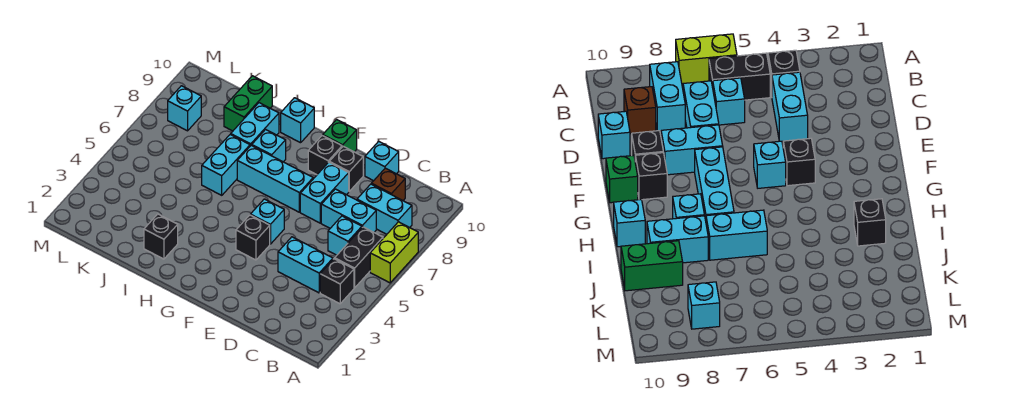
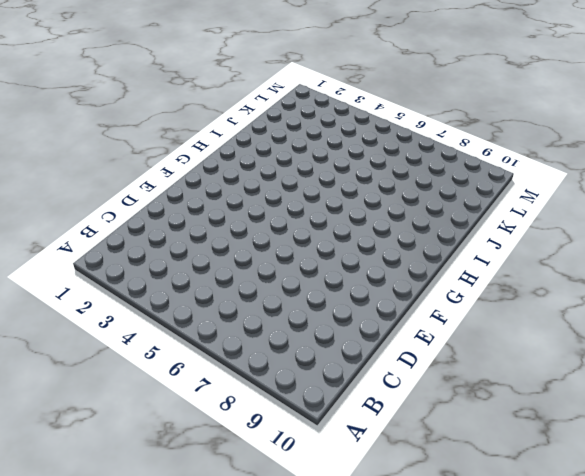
none -> lime brick A6:A7 level 1
none -> black brick B4 level 1
none -> black brick B5:B6 level 1

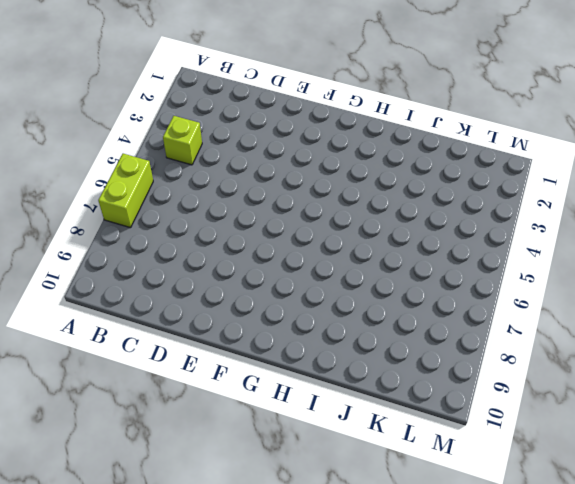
lime brick B4 level 1 -> black brick B4 level 1
none -> black brick B5:B6 level 1
none -> cyan brick B8:C8 level 1
none -> cyan brick C4:D4 level 1

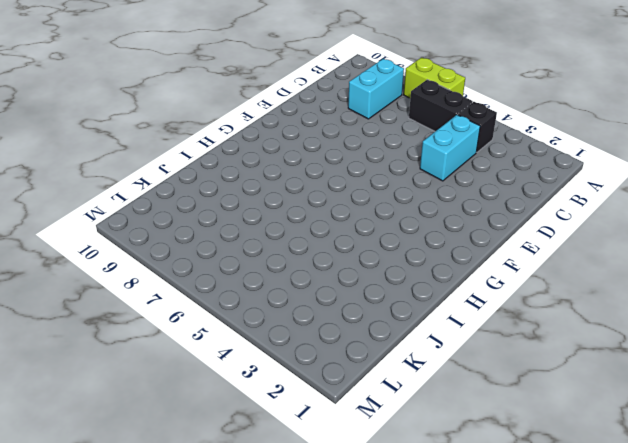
none -> cyan brick C6 level 1
none -> cyan brick C7:D7 level 1
none -> brown brick C9 level 1

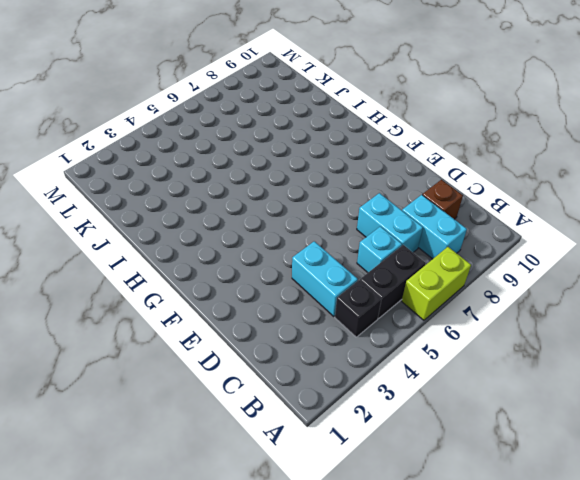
none -> cyan brick D10 level 1
none -> cyan brick E7:E8 level 1
none -> black brick E9 level 1

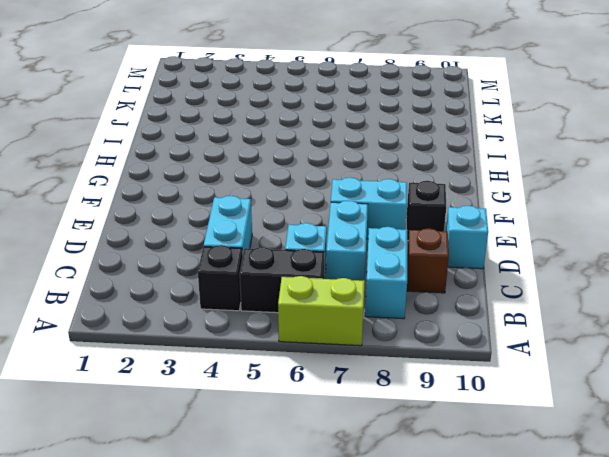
none -> black brick F4 level 1
none -> cyan brick F5 level 1
none -> cyan brick F7:H7 level 1

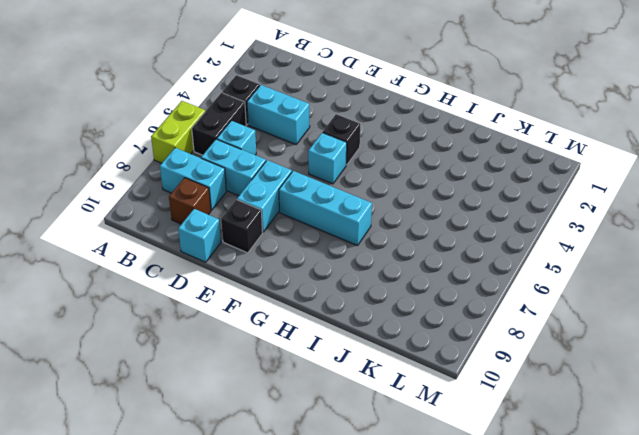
none -> black brick F9 level 1
none -> green brick F10 level 1
none -> cyan brick H8 level 1

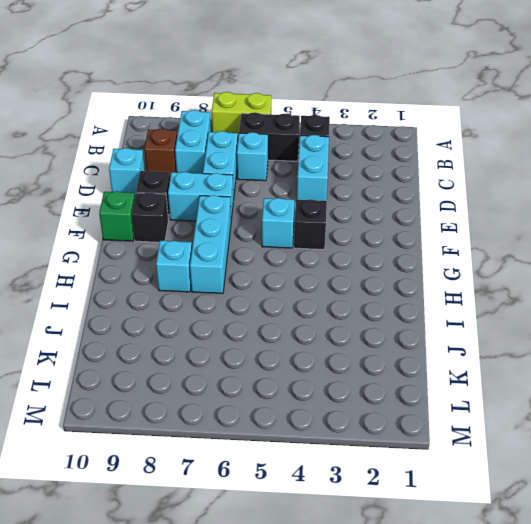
none -> cyan brick H10 level 1
none -> black brick I2 level 1
none -> cyan brick I6:I7 level 1

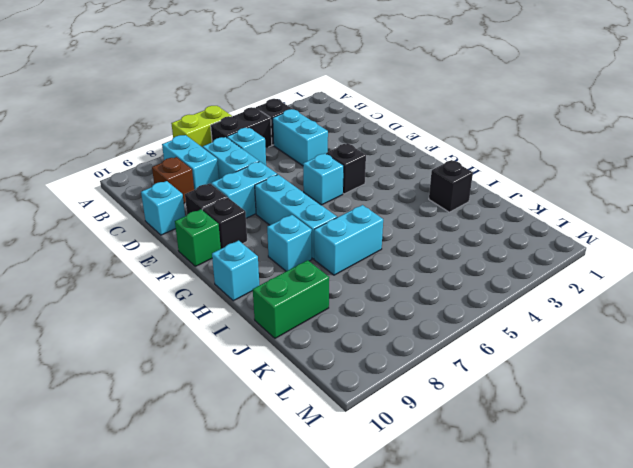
none -> cyan brick I8:I9 level 1
none -> cyan brick L8 level 1

